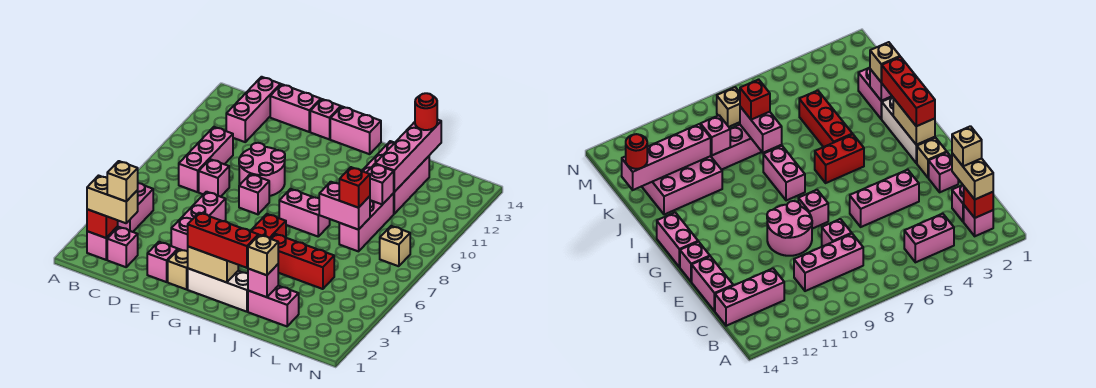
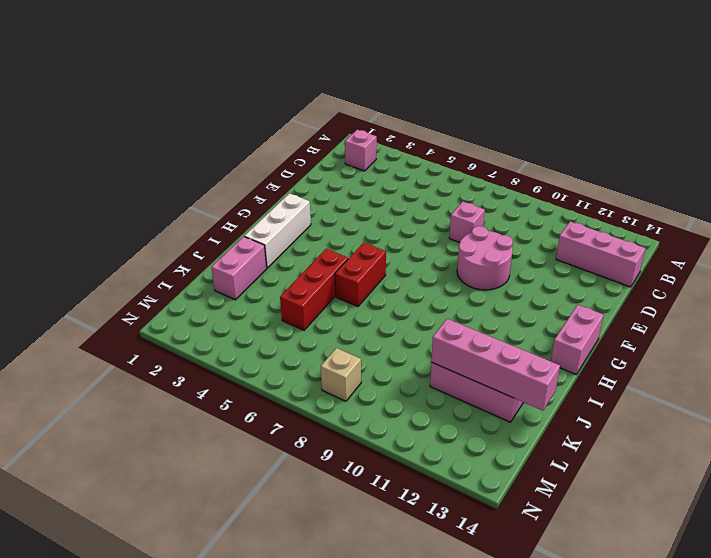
red brick H6:I6 level 1 -> red brick H5:H6 level 1
none -> pink brick B4:B5 level 1
none -> pink brick C2 level 1
none -> pink brick C8:C10 level 1
none -> pink brick D14:E14 level 1

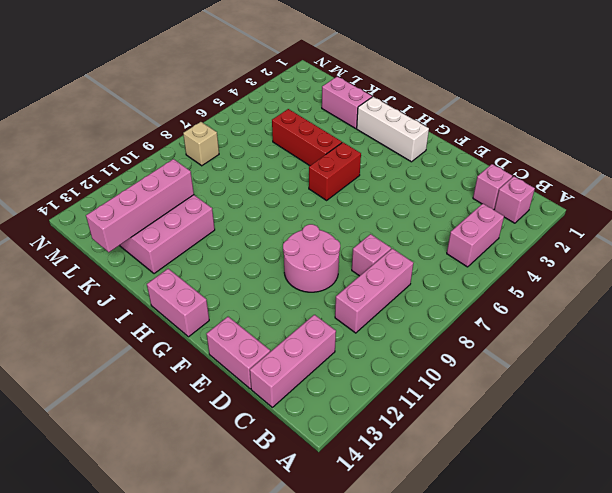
none -> pink brick E2 level 1
none -> pink brick E4:E6 level 1
none -> tan brick F2 level 1
none -> pink brick F8 level 1

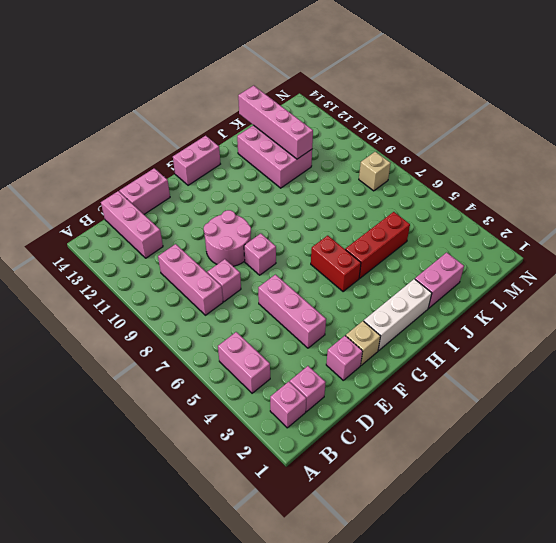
none -> pink brick F14 level 1
none -> pink brick H8:I8 level 1
none -> pink brick K8:K10 level 1
none -> red brick B2 level 2

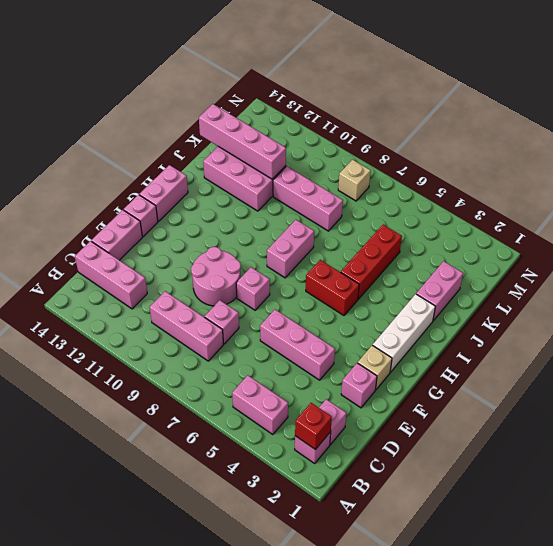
none -> tan brick G2:H2 level 2
none -> pink brick J2 level 2
none -> pink brick J8:K8 level 2
none -> pink brick K10 level 2

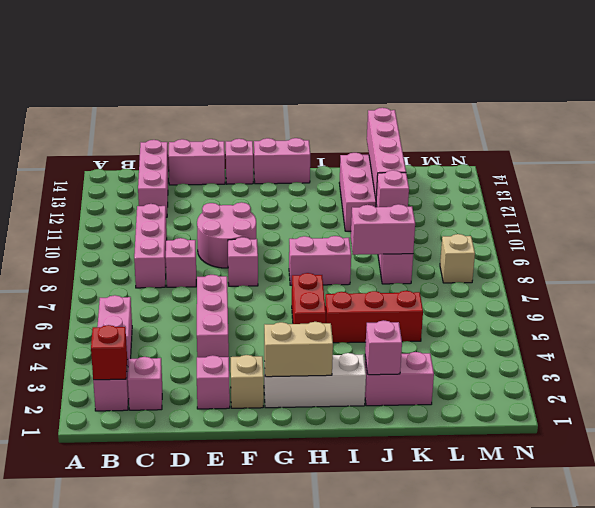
none -> tan brick B2:C2 level 3
none -> red brick G2:I2 level 3
none -> tan brick J2 level 3
none -> red brick K8 level 3

